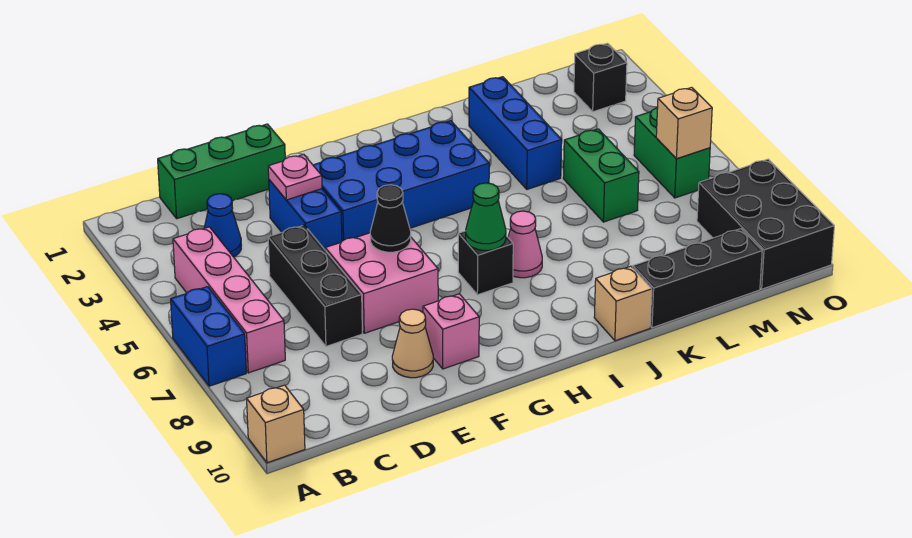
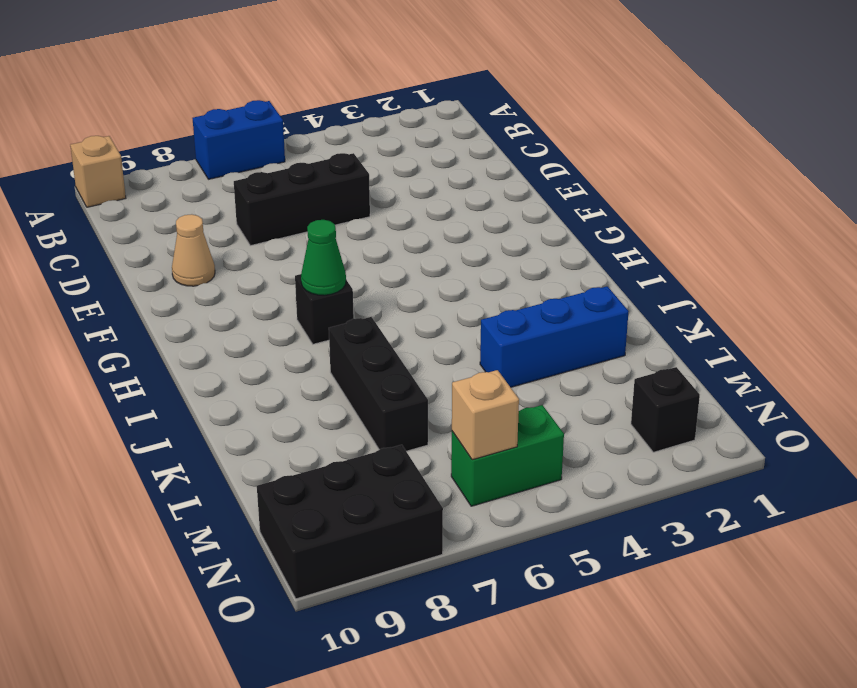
black brick J7:L7 level 1 -> black brick K10:M10 level 1
none -> pink brick B4:B7 level 1
none -> green brick C1:E1 level 1
none -> blue cone C3 level 1

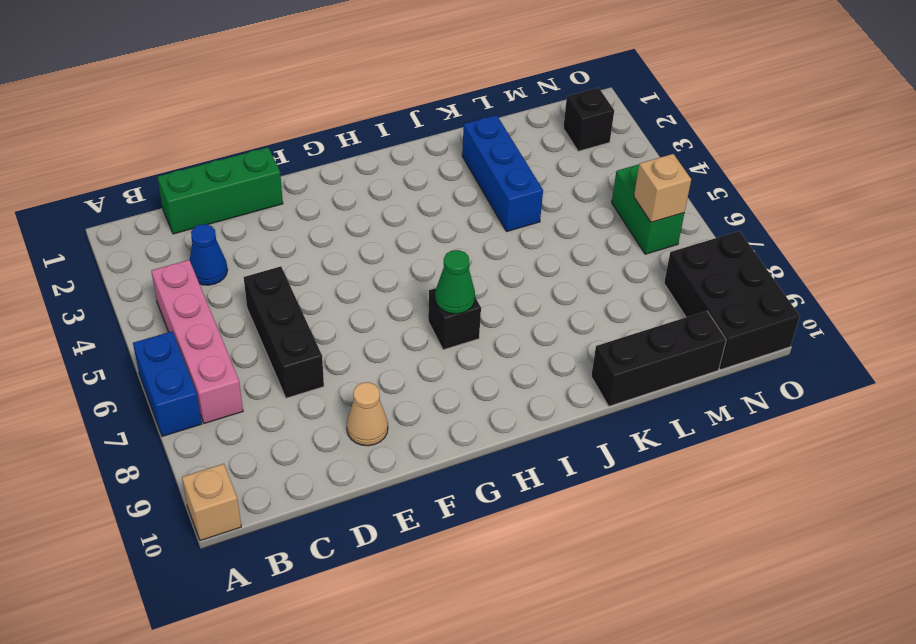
none -> blue brick E3:E4 level 1
none -> pink brick E6:F7 level 1
none -> blue brick F3:I4 level 1

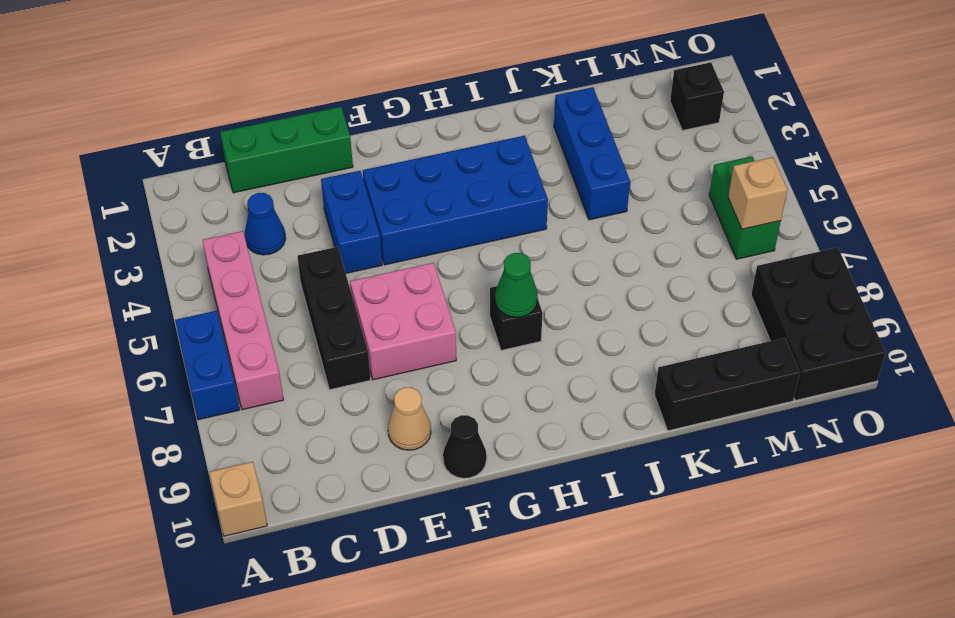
black cone F10 level 1 -> black cone F6 level 2
none -> pink brick F9 level 1
none -> pink cone I7 level 1
none -> tan brick J10 level 1

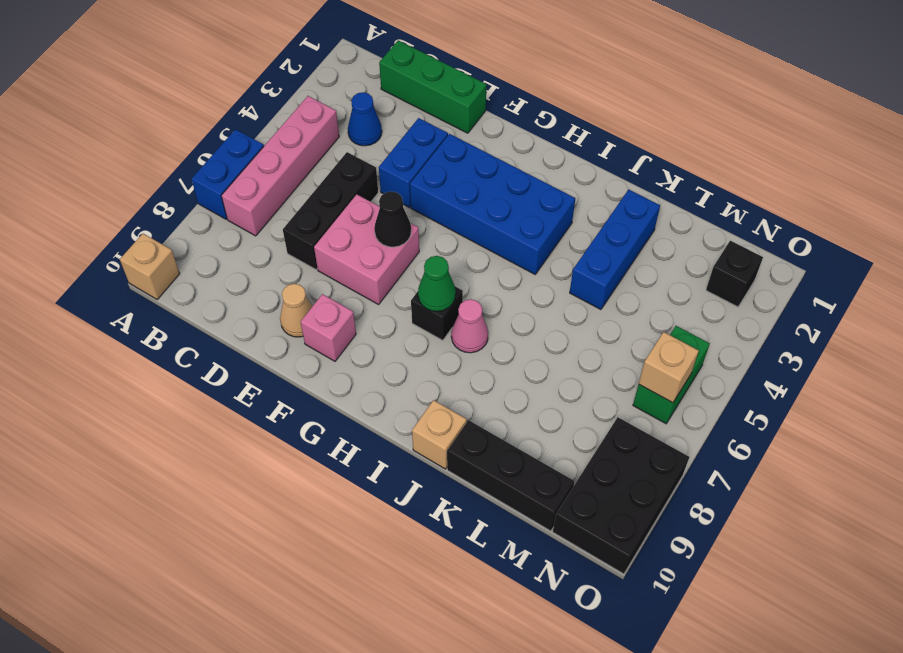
none -> green brick L5:L6 level 1
none -> pink plate E3 level 2

